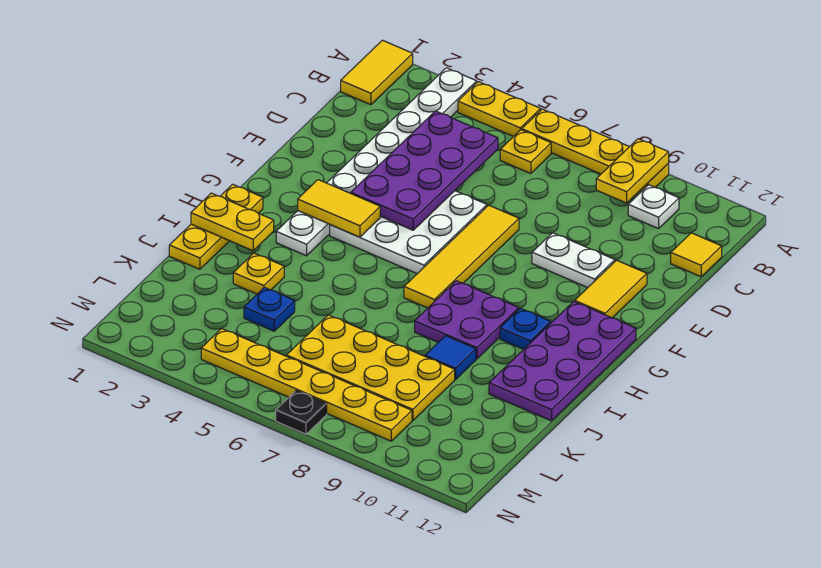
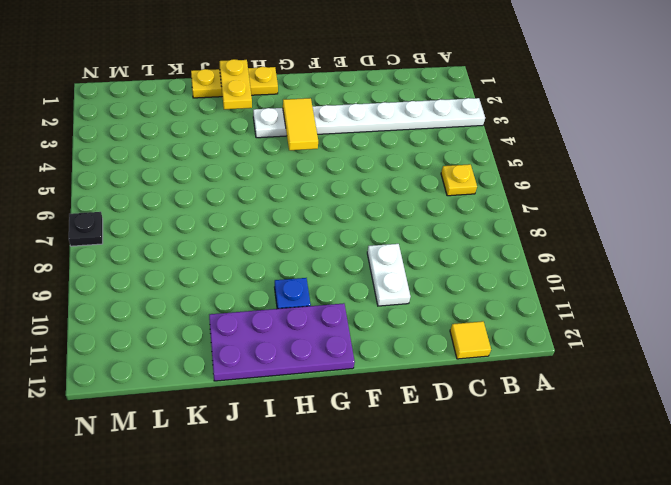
none -> yellow tile A1:B1 level 1
none -> yellow plate A4:A5 level 1
none -> yellow plate A6:A9 level 1

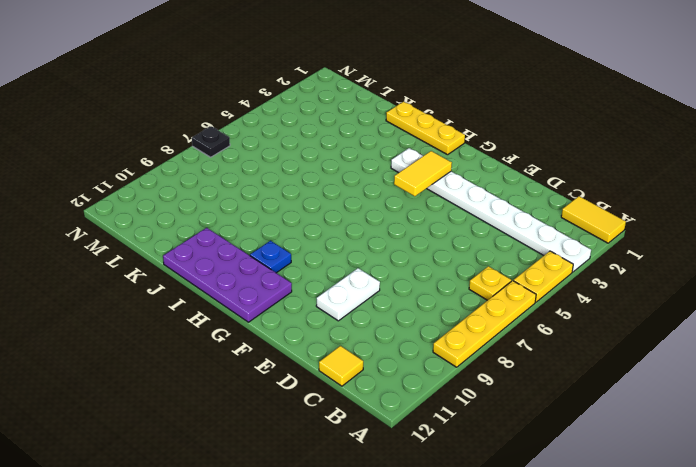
none -> white plate B10 level 1
none -> white plate E4:G6 level 1
none -> yellow tile E7:H7 level 1

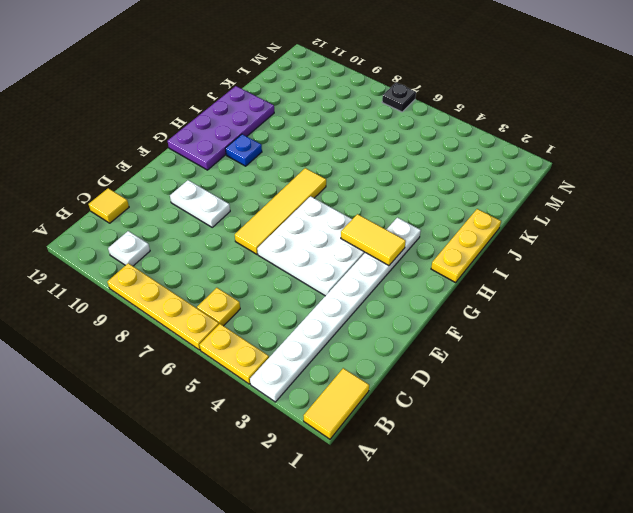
none -> yellow tile E11:F11 level 1
none -> purple plate H8:I9 level 1
none -> yellow plate J3 level 1

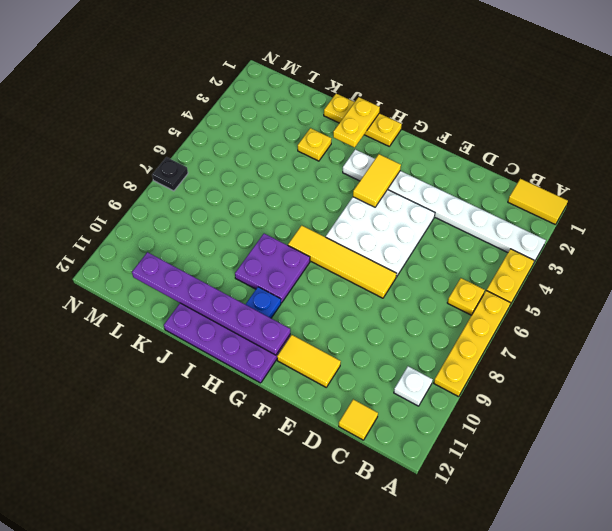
purple plate G11:L11 level 2 -> none
none -> white plate E9:E10 level 1
none -> blue tile J9 level 1
none -> blue plate K4 level 1

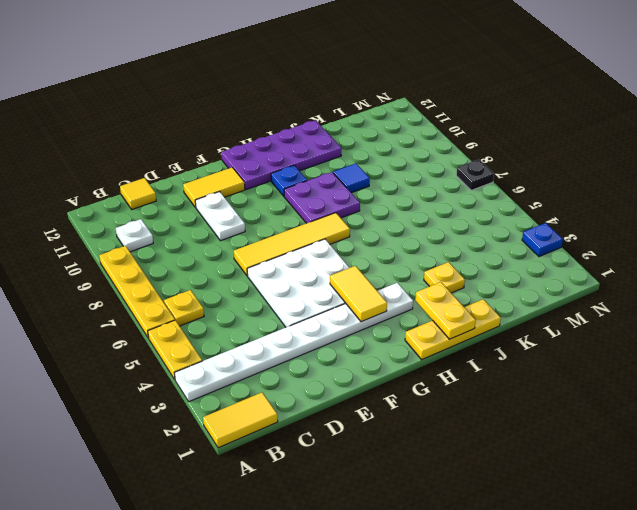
blue plate N3 level 1 -> blue plate K4 level 1
none -> yellow plate K6:L9 level 1
none -> yellow plate M4:M9 level 1
none -> yellow plate A9:B9 level 2

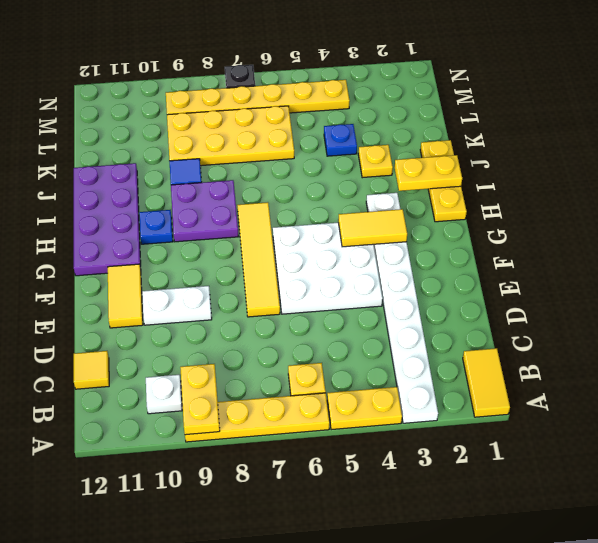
none -> purple plate C4:F5 level 2

